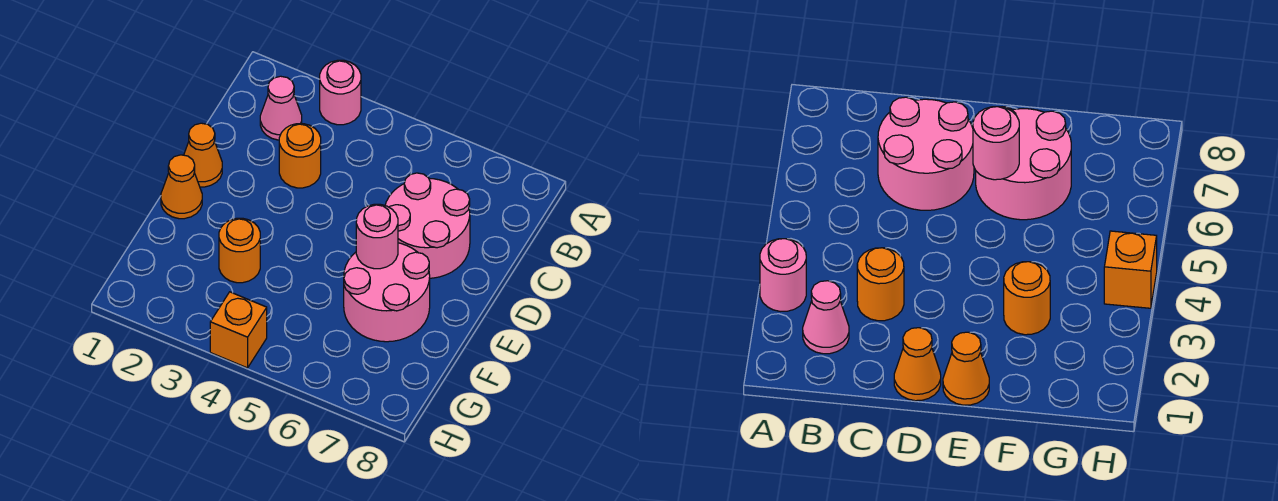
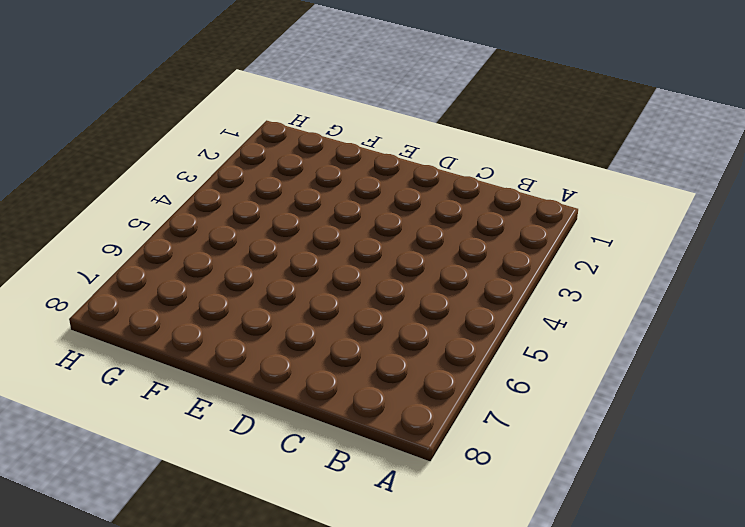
none -> pink round brick A3 level 1
none -> pink cone B2 level 1

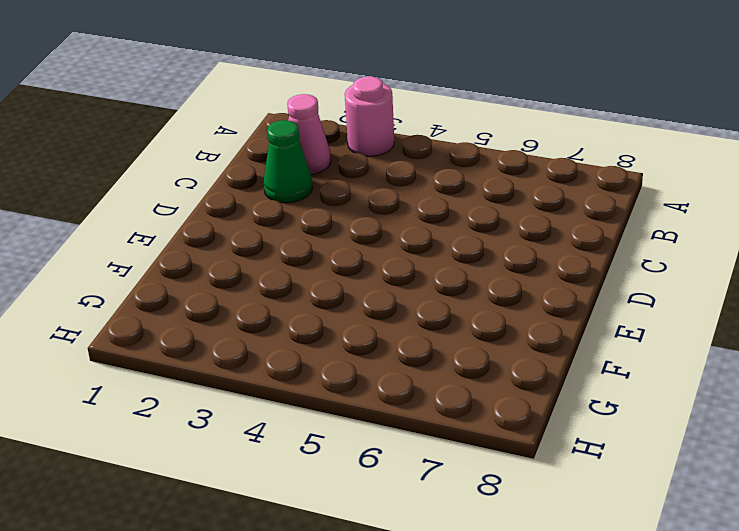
green cone C2 level 1 -> none
none -> orange round brick C3 level 1
none -> pink round brick C6:D7 level 1

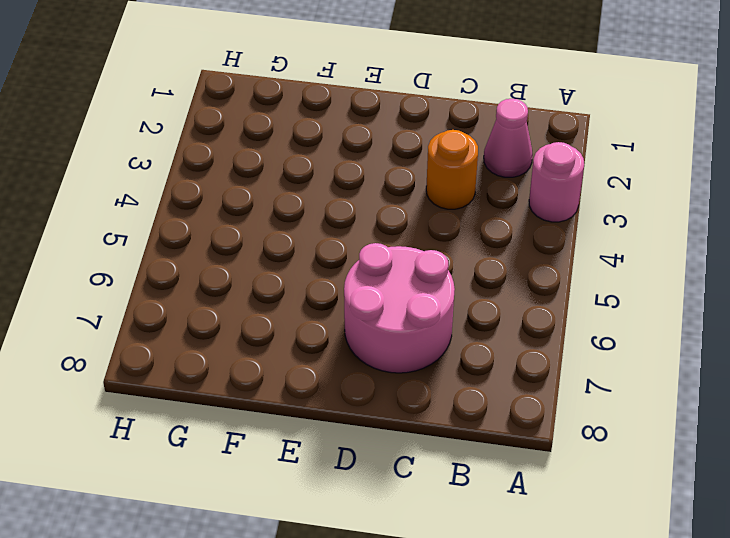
none -> orange cone D1 level 1
none -> orange cone E1 level 1

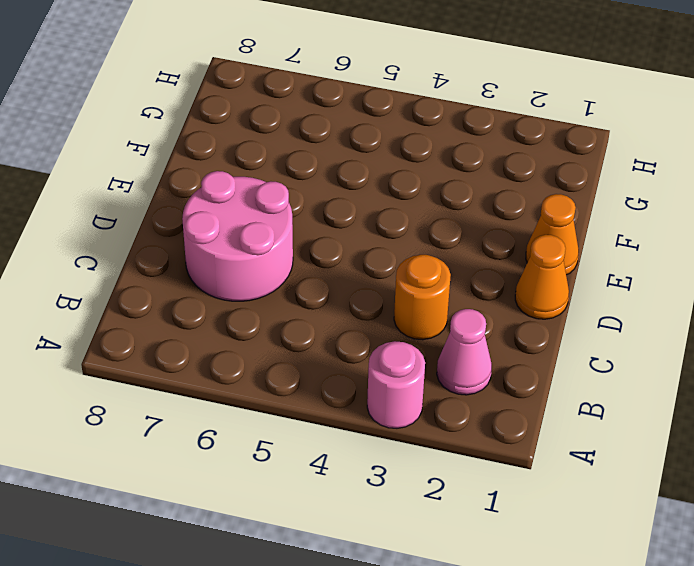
none -> pink round brick E6:F7 level 1
none -> orange round brick F3 level 1

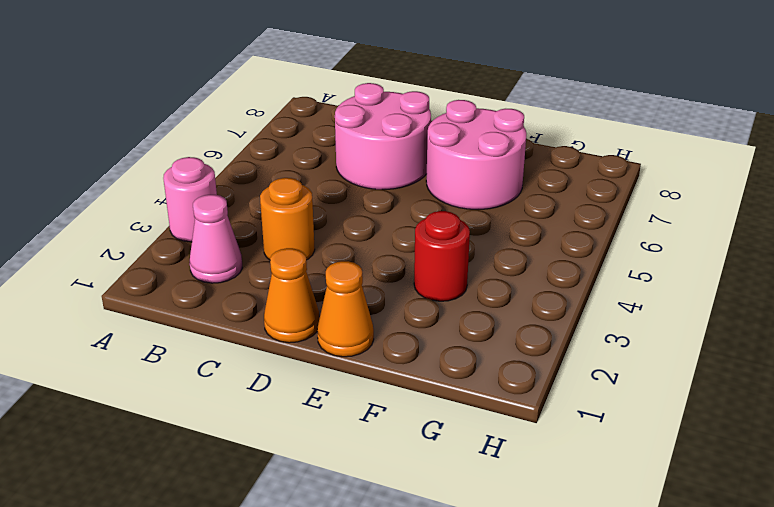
red round brick F3 level 1 -> orange round brick F3 level 1
none -> orange brick H4 level 1
none -> pink round brick E6 level 2

